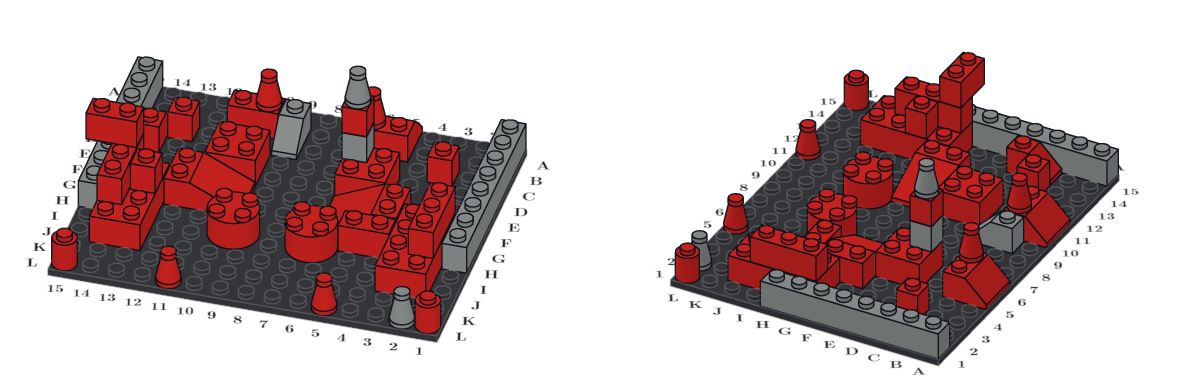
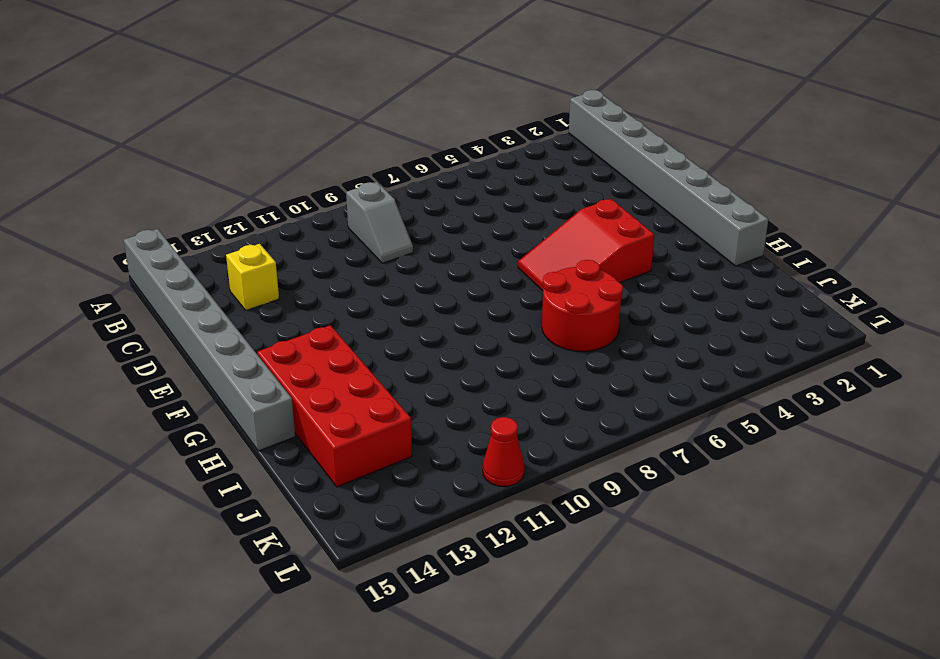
yellow brick C13 level 1 -> red brick C13 level 1
none -> red slope A5:B6 level 1 top B
none -> red slope A10:B11 level 1 top B
none -> red brick C3 level 1
none -> red slope C14:D14 level 1 top D

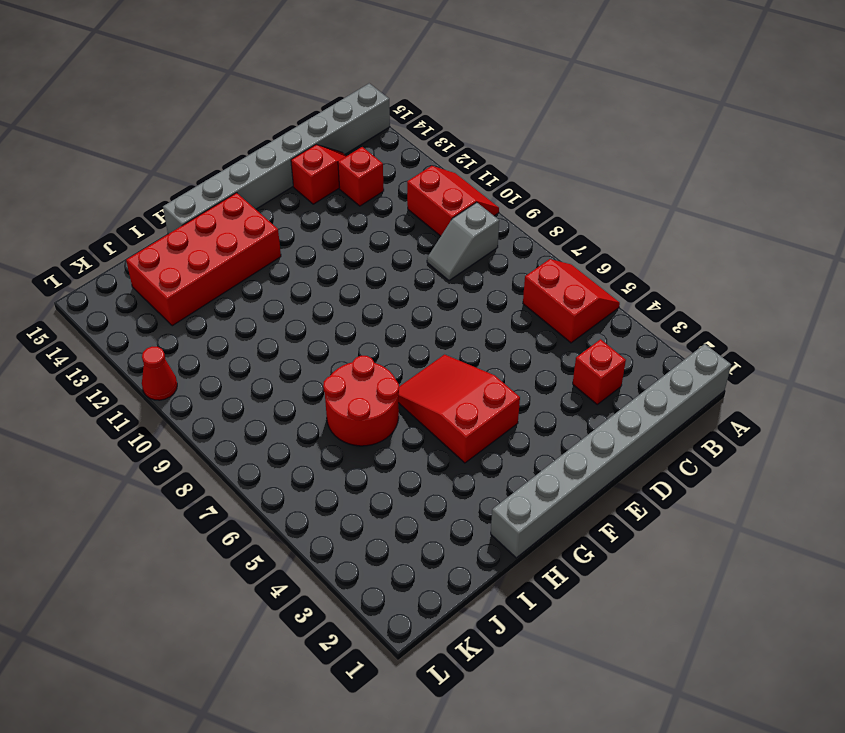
none -> red brick D5:E6 level 1
none -> red brick D10:E11 level 1
none -> red slope F10:G12 level 1 top 12
none -> red brick G2:J3 level 1

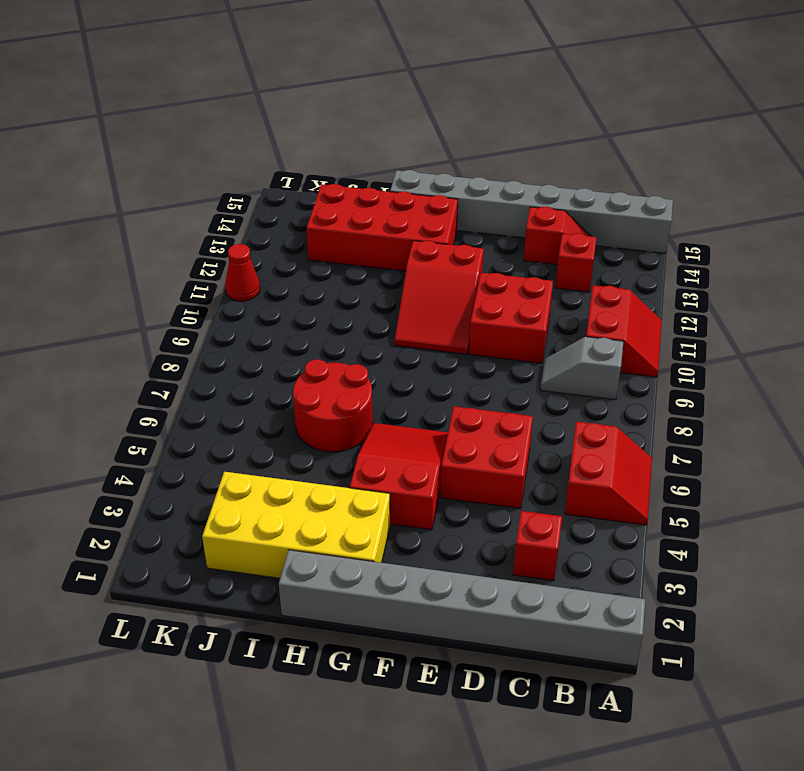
yellow brick G2:J3 level 1 -> red brick G2:J3 level 1
none -> red brick H4:H5 level 1
none -> red round brick H9:I10 level 1
none -> red round brick L1 level 1
none -> grey cone L2 level 1

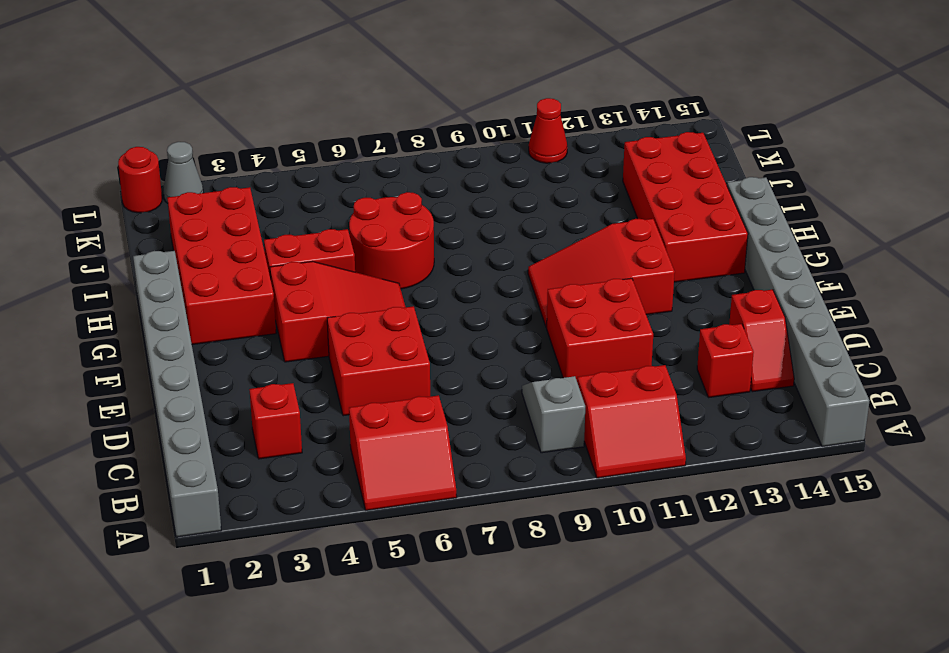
none -> red round brick H9:I10 level 1
none -> red cone L5 level 1
none -> red round brick L15 level 1
none -> red cone B6 level 2

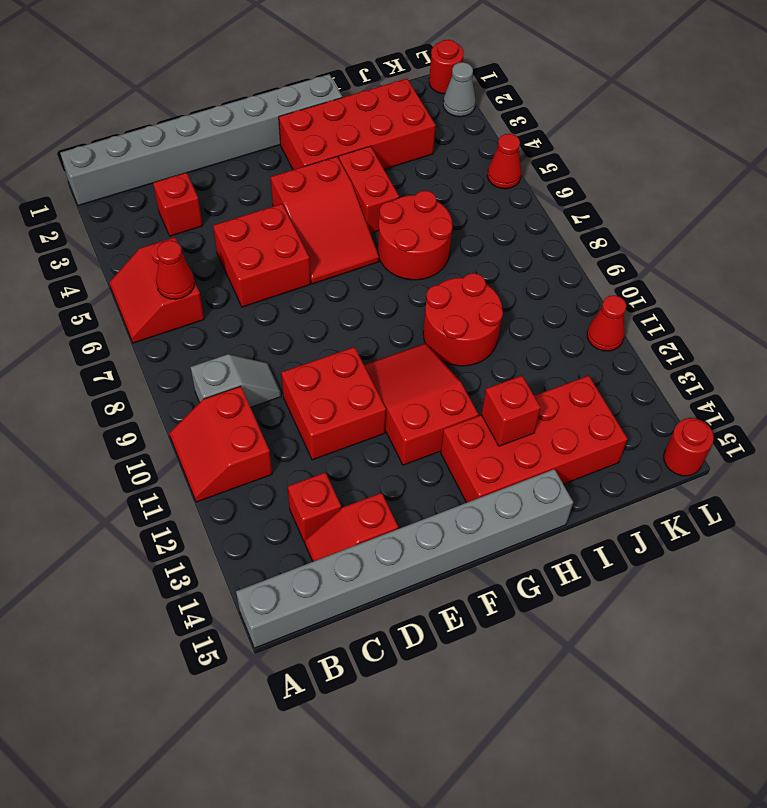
none -> red cone B10 level 2
none -> grey brick D6 level 2
none -> red brick G2:I2 level 2
none -> red brick G14:I14 level 2

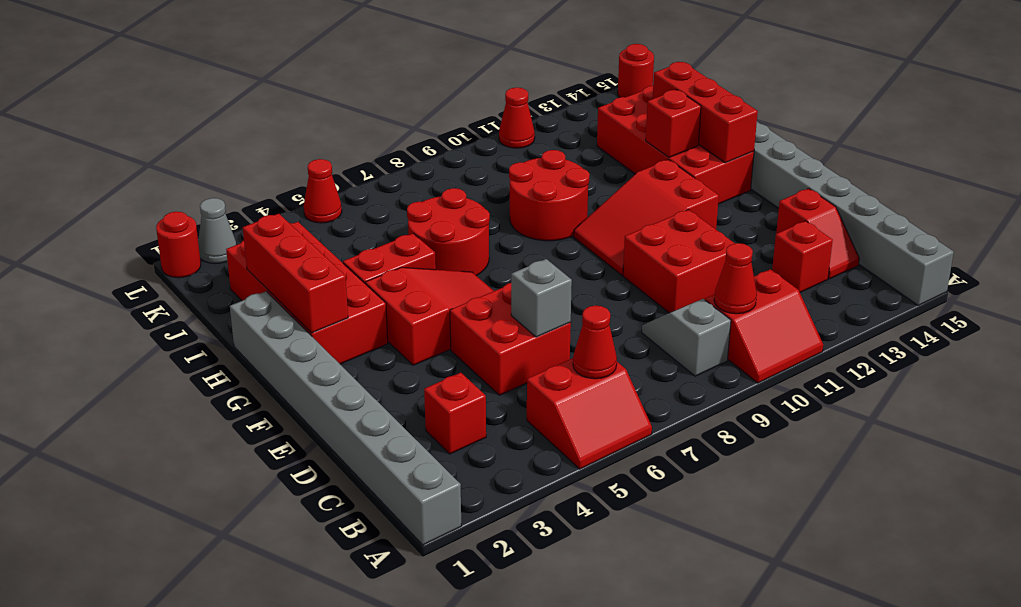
none -> red brick D6 level 3
none -> red brick G14:G15 level 3
none -> grey cone D6 level 4

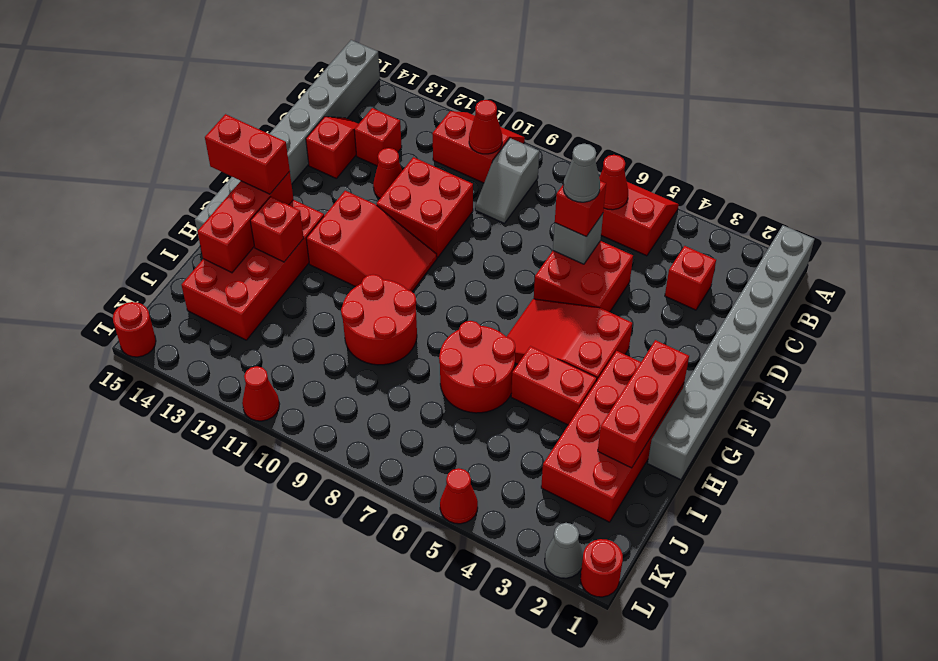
red cone D12 level 1 -> none

